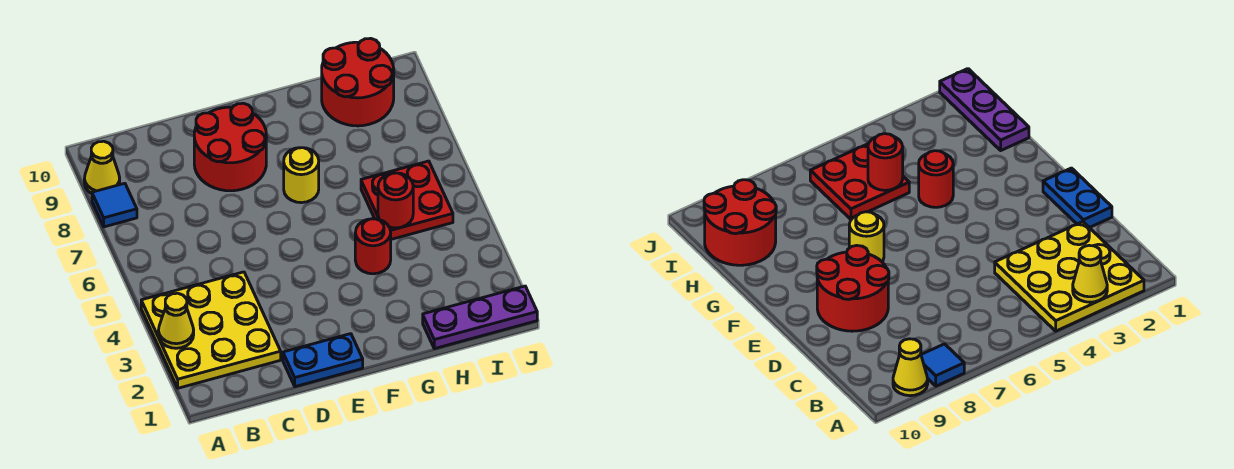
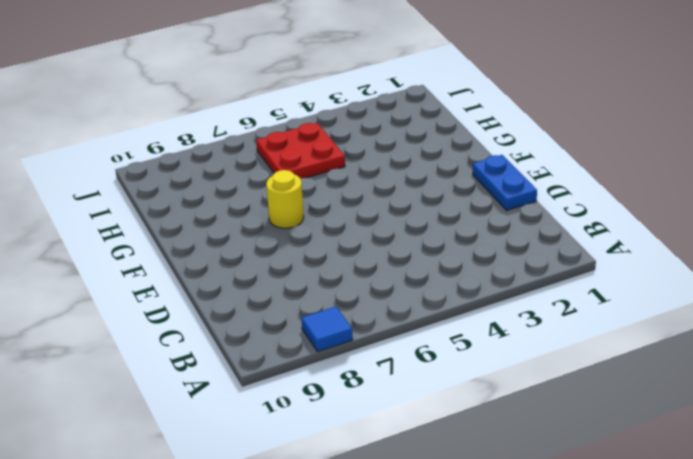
none -> yellow plate A2:C4 level 1
none -> yellow cone A9 level 1
none -> red round brick D8:E9 level 1

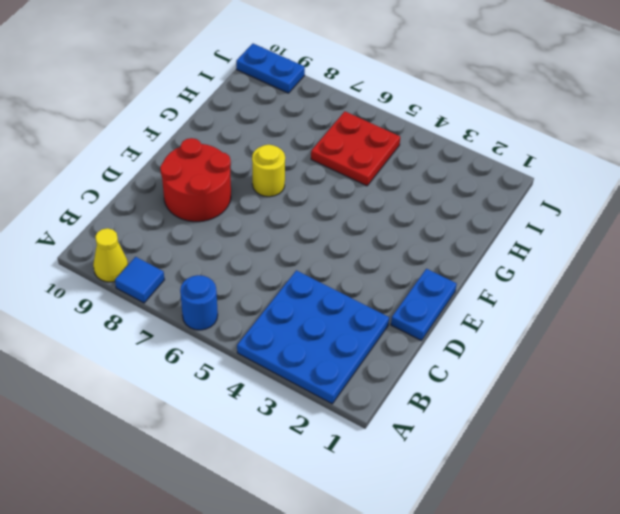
blue plate A2:C4 level 1 -> yellow plate A2:C4 level 1
blue round brick A6 level 1 -> none
blue plate J9:J10 level 1 -> none
none -> red round brick G4 level 1
none -> purple plate H1:J1 level 1
none -> red round brick H9:I10 level 1

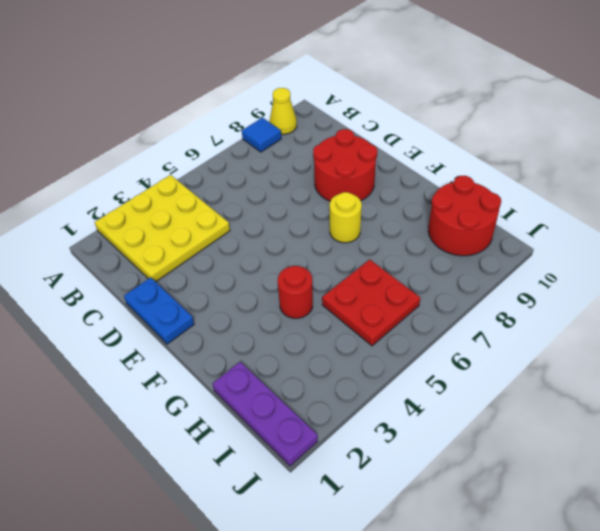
none -> yellow cone A3 level 2
none -> red round brick H5 level 2

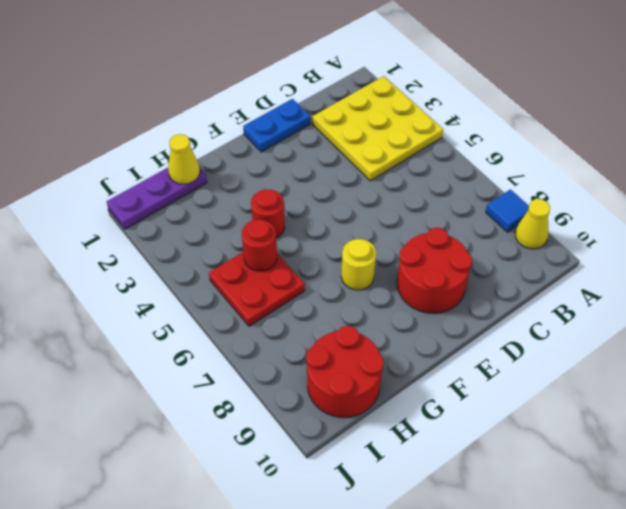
yellow cone H1 level 2 -> yellow cone A3 level 2

